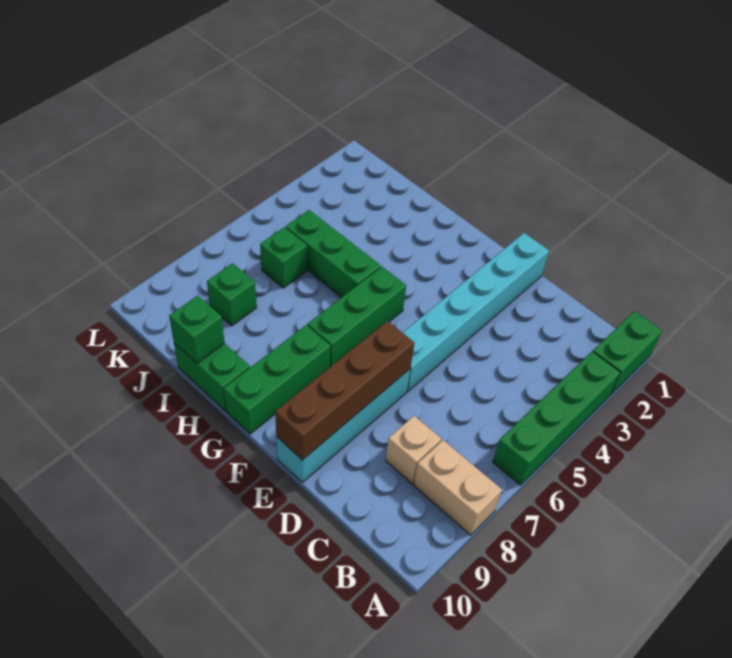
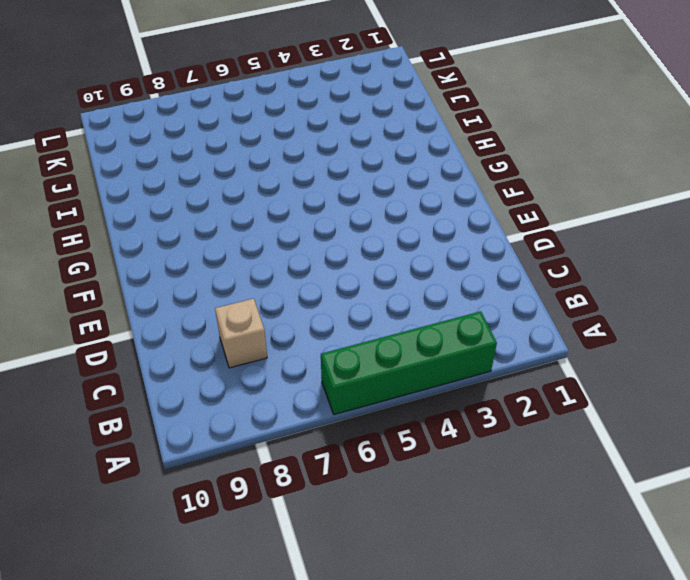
none -> green brick A1:A2 level 1
none -> tan brick A8:B8 level 1
none -> cyan brick E1:E6 level 1

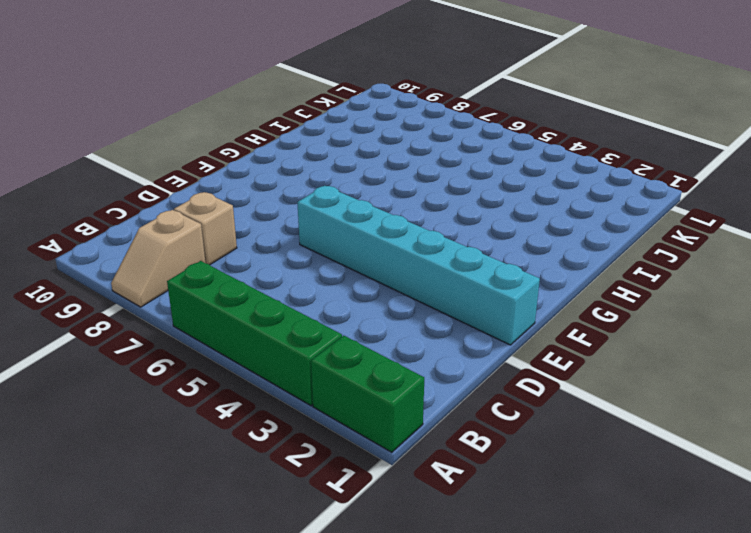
tan slope A8:B8 level 1 top B -> tan brick A8:B8 level 1
none -> cyan brick E7:E10 level 1
none -> green brick G5:G7 level 1
none -> green brick G8:G10 level 1

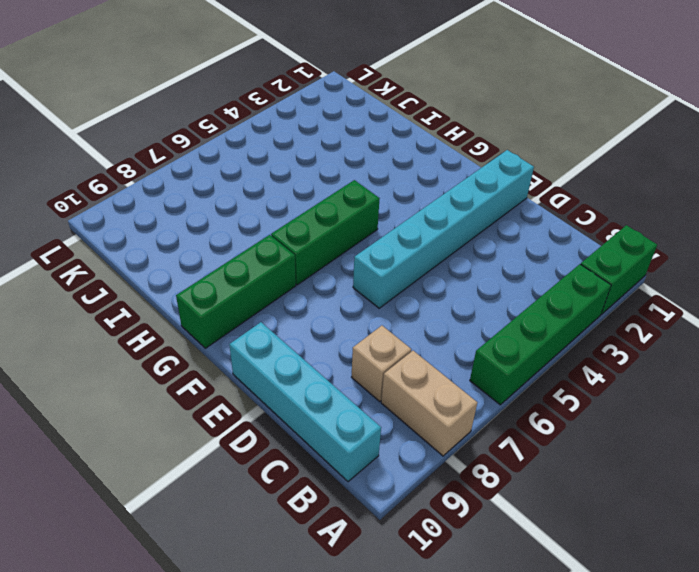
cyan brick B10:E10 level 1 -> cyan brick E7:E10 level 1
none -> green brick H5:J5 level 1
none -> green brick H10:I10 level 1
none -> green brick J6 level 1

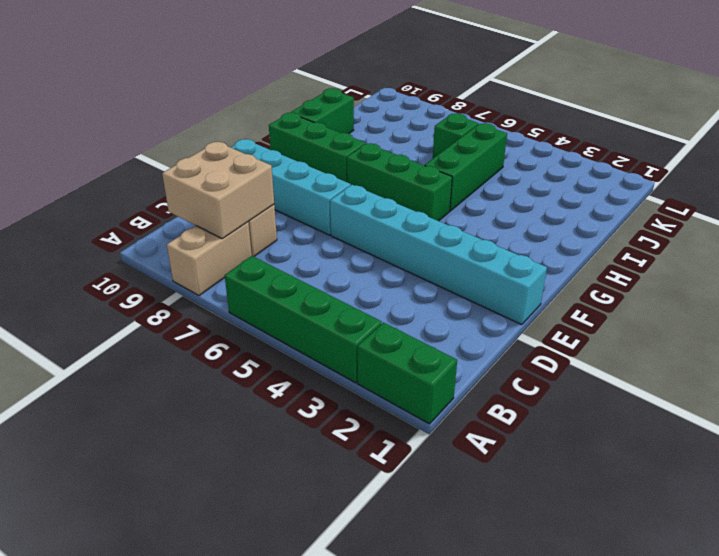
tan brick B8:C9 level 2 -> none
none -> green brick J8 level 1
none -> brown brick E7:E10 level 2
none -> green brick I10 level 2

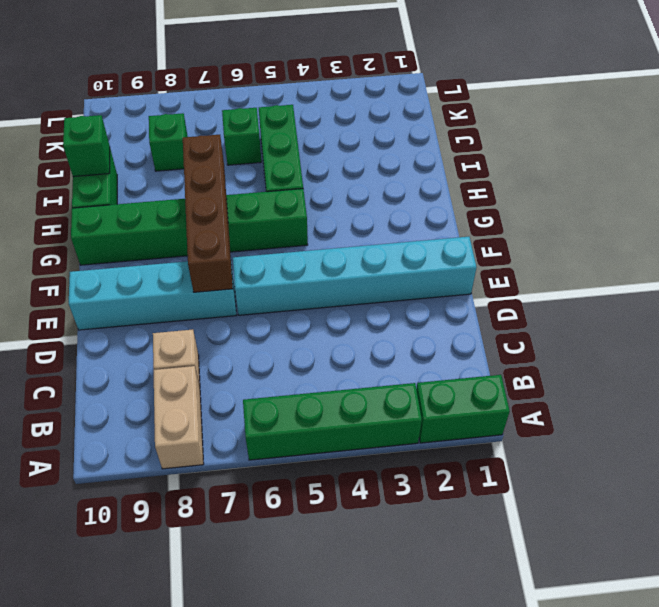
brown brick E7:H7 level 2 -> brown brick E7:E10 level 2

